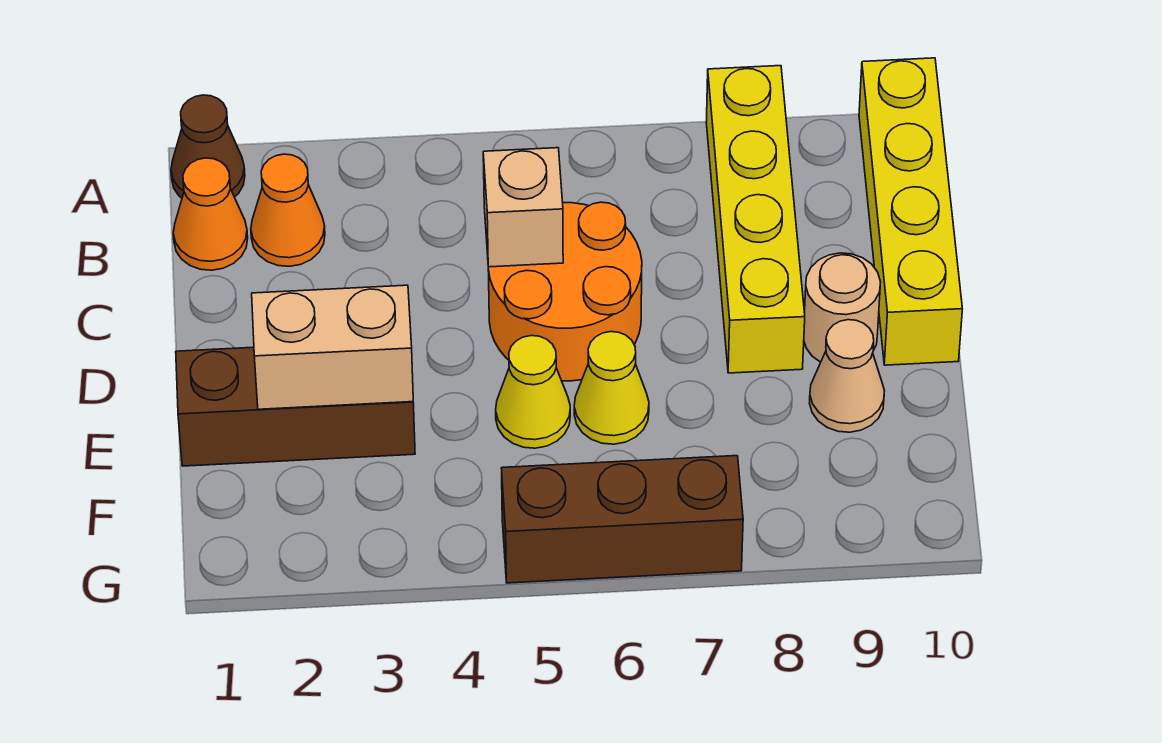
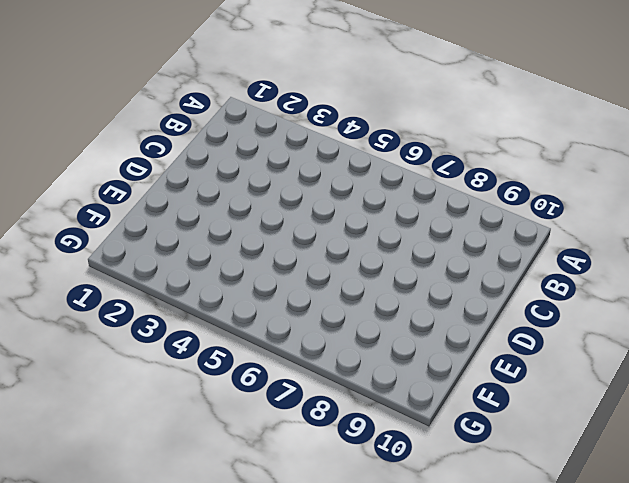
none -> brown cone A1 level 1
none -> yellow brick A8:D8 level 1
none -> yellow brick A10:D10 level 1

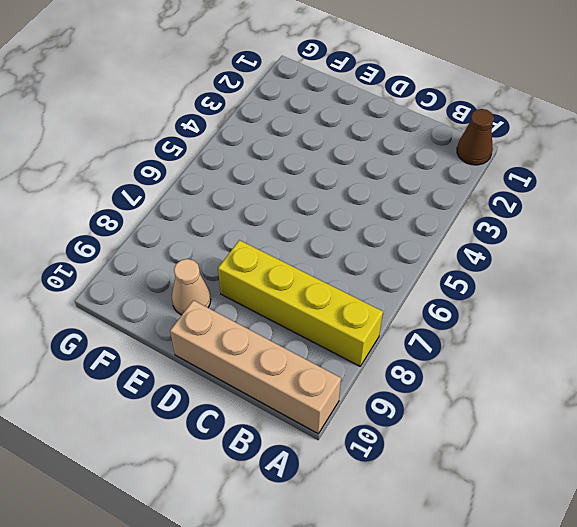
tan brick A10:D10 level 1 -> yellow brick A10:D10 level 1
none -> orange cone B1 level 1
none -> orange cone B2 level 1
none -> orange round brick C5:D6 level 1

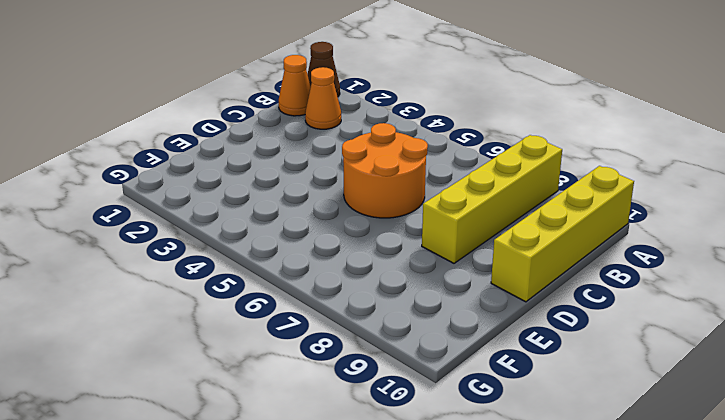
none -> tan round brick D9 level 1
none -> brown brick E1:E3 level 1
none -> yellow cone E5 level 1

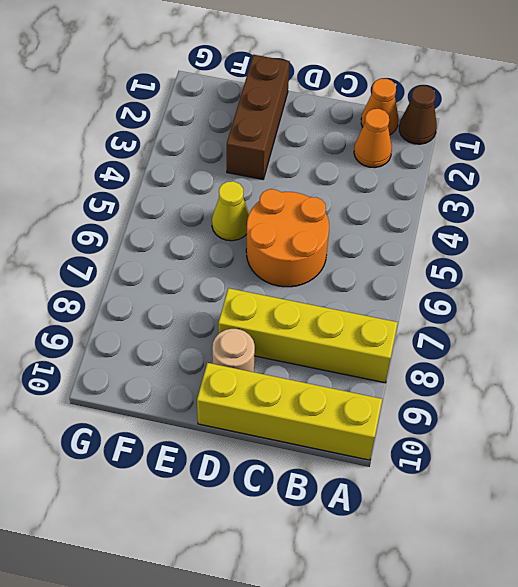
none -> yellow cone E6 level 1
none -> tan cone E9 level 1
none -> brown brick G5:G7 level 1

